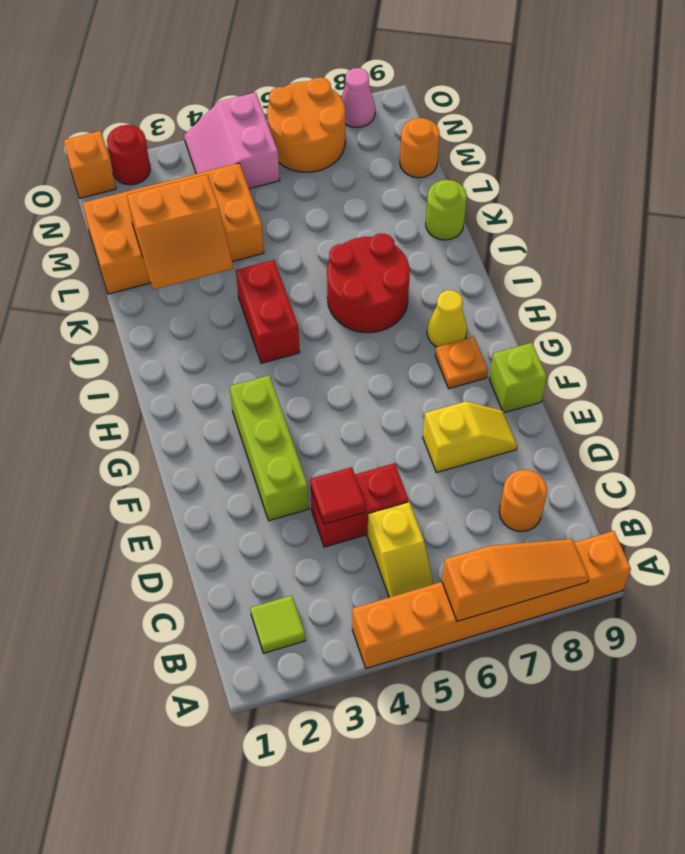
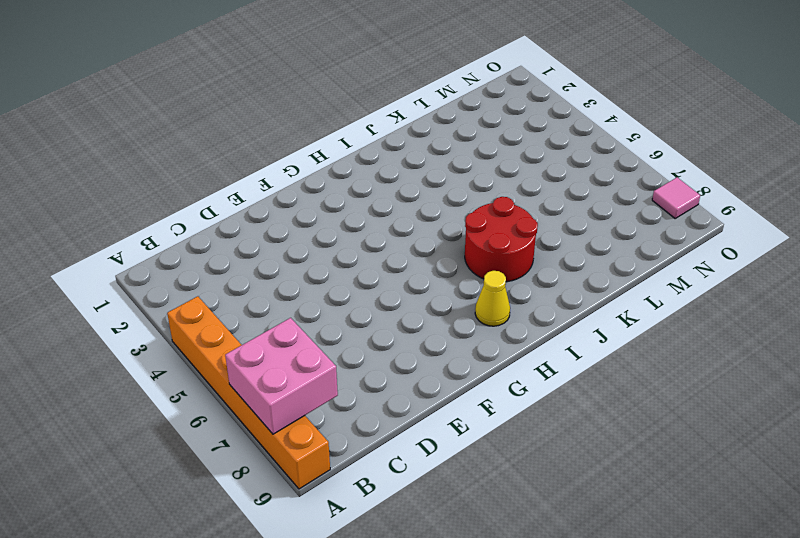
pink brick A7:B8 level 2 -> orange slope A6:A8 level 2 top 6
pink tile O8 level 1 -> pink cone O8 level 1
none -> lime tile B2 level 1
none -> yellow slope B5:C5 level 1 top C
none -> orange round brick C8 level 1

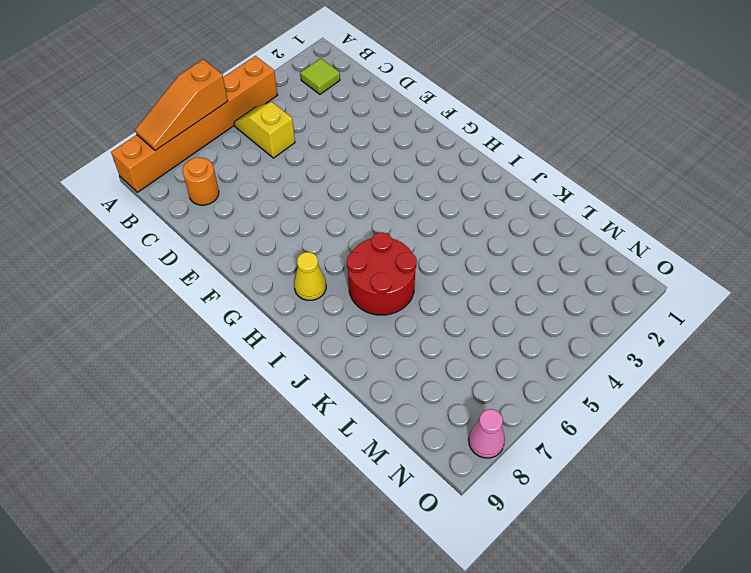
none -> red brick D4:D5 level 1
none -> lime brick E3:G3 level 1
none -> yellow slope E7:E8 level 1 top 7

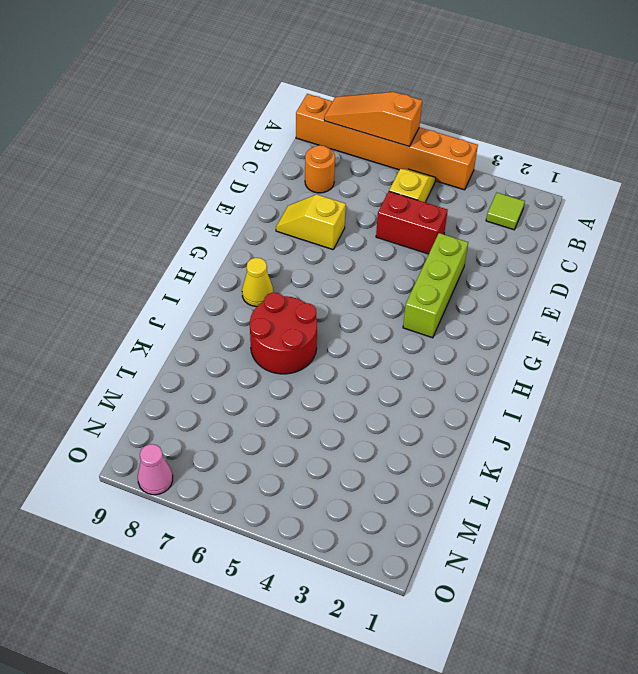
none -> lime brick F9 level 1
none -> orange plate G8 level 1
none -> red brick I4:J4 level 1

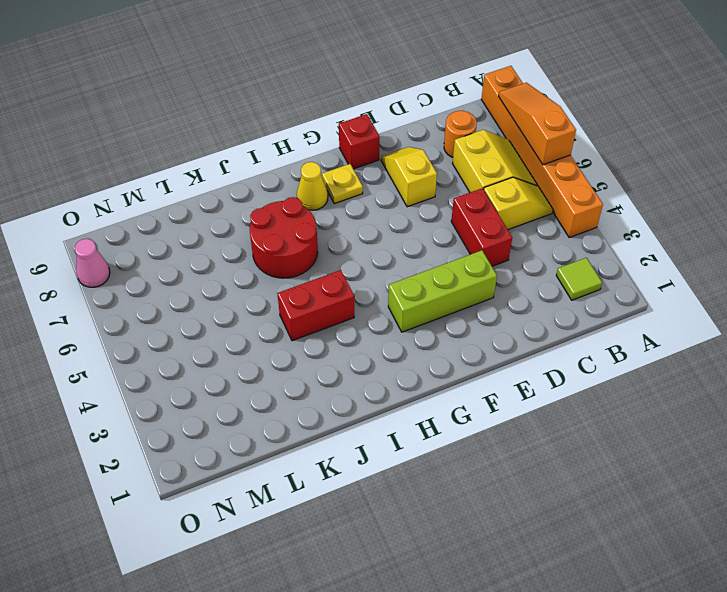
yellow slope B6:C7 level 1 top C -> none
red brick F9 level 1 -> lime brick F9 level 1
yellow plate G8 level 1 -> orange plate G8 level 1
none -> lime round brick K9 level 1
none -> orange brick L1:M4 level 1
none -> orange round brick M9 level 1

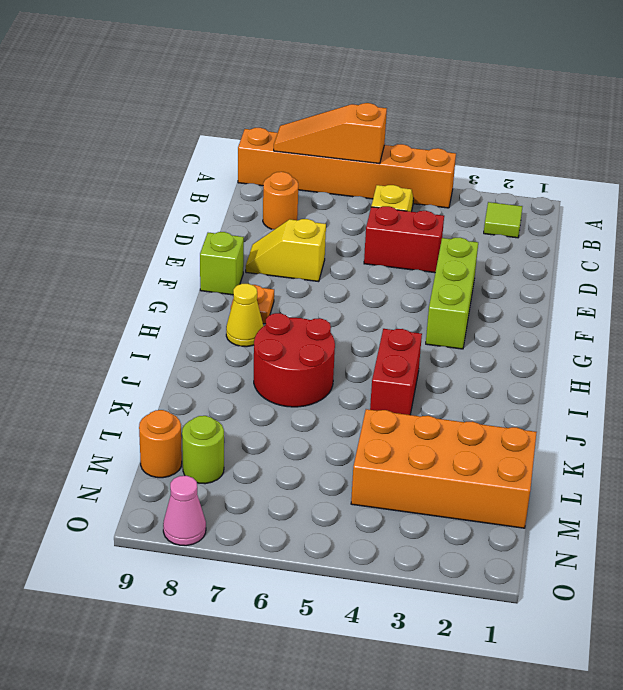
lime round brick M8 level 1 -> lime round brick K9 level 1
none -> pink slope N4:O5 level 1 top 5
none -> orange round brick N6:O7 level 1
none -> orange brick O1 level 1

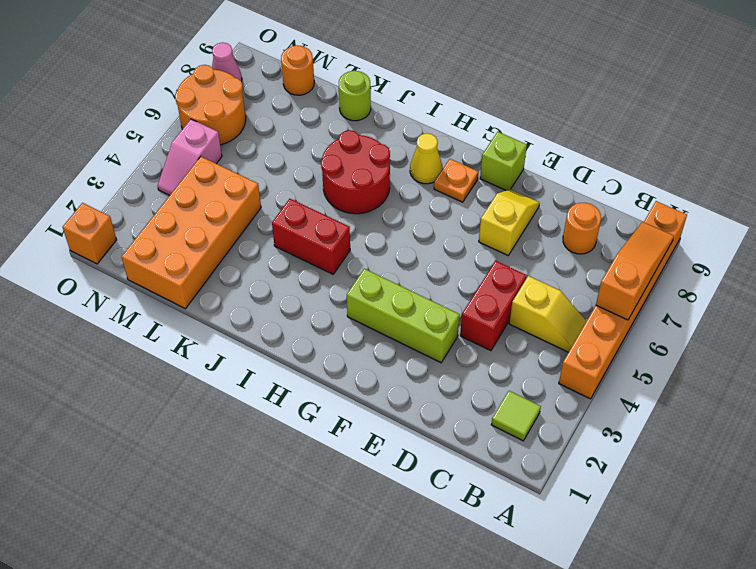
pink slope N4:N5 level 1 top 5 -> pink slope N4:O5 level 1 top 5
none -> red round brick O2 level 1
none -> red tile D4 level 2
none -> orange slope K2:L3 level 2 top L

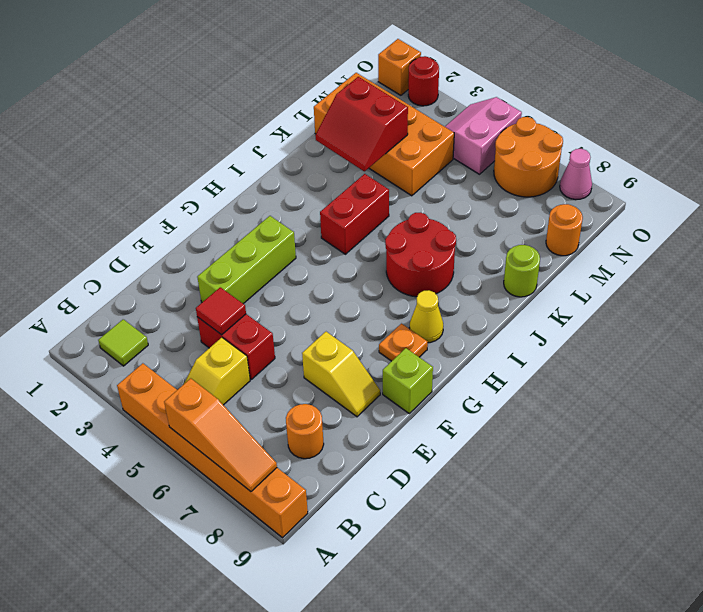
red slope K2:L3 level 2 top L -> orange slope K2:L3 level 2 top L

